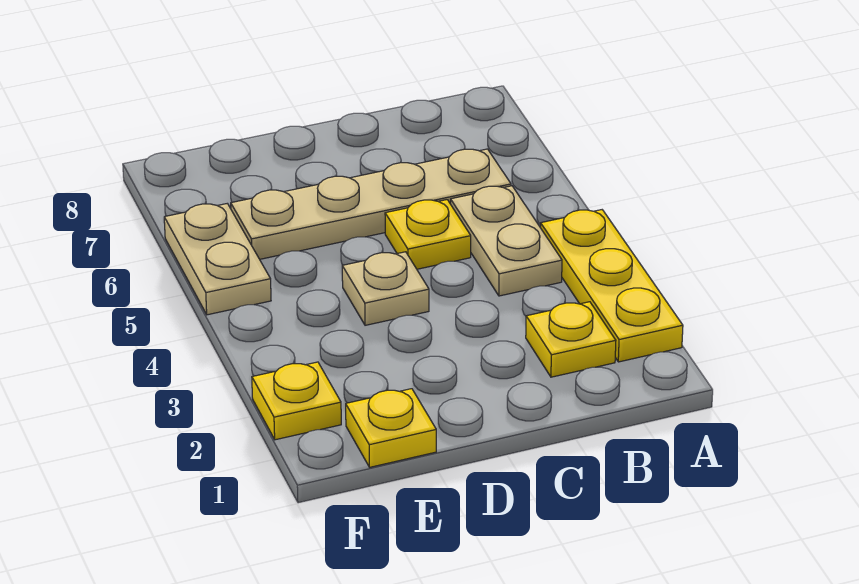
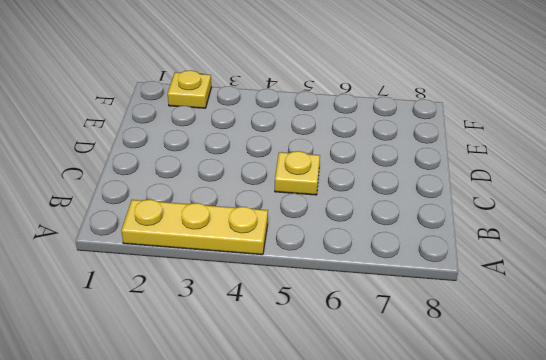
none -> yellow plate B2 level 1
none -> tan plate B4:B5 level 1

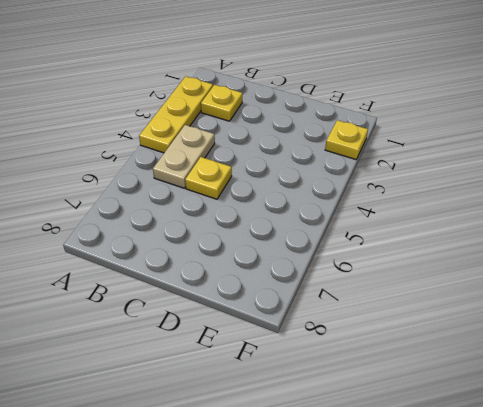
none -> tan plate B6:E6 level 1
none -> tan plate D4 level 1

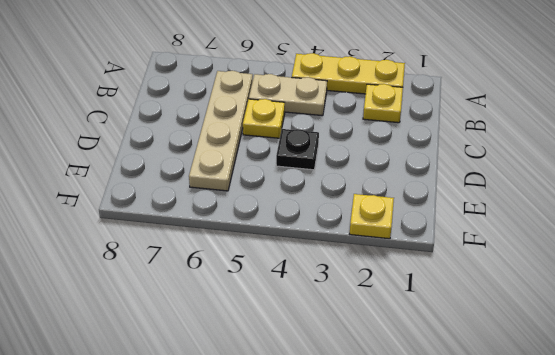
black plate D4 level 1 -> tan plate D4 level 1
none -> yellow plate E1 level 1
none -> tan plate F5:F6 level 1

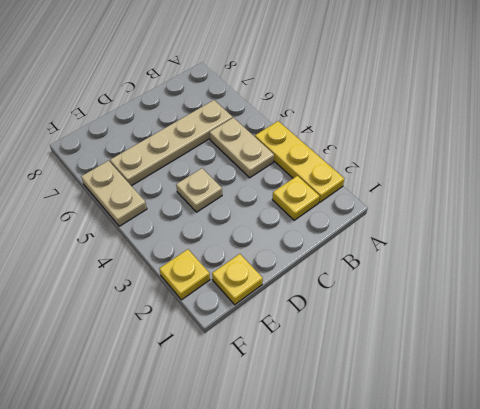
none -> yellow plate C5 level 1

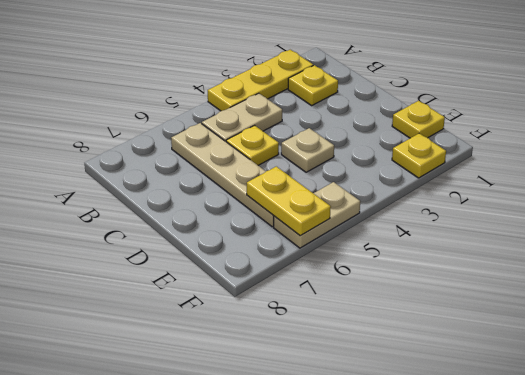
yellow plate E6:F6 level 2 -> none

